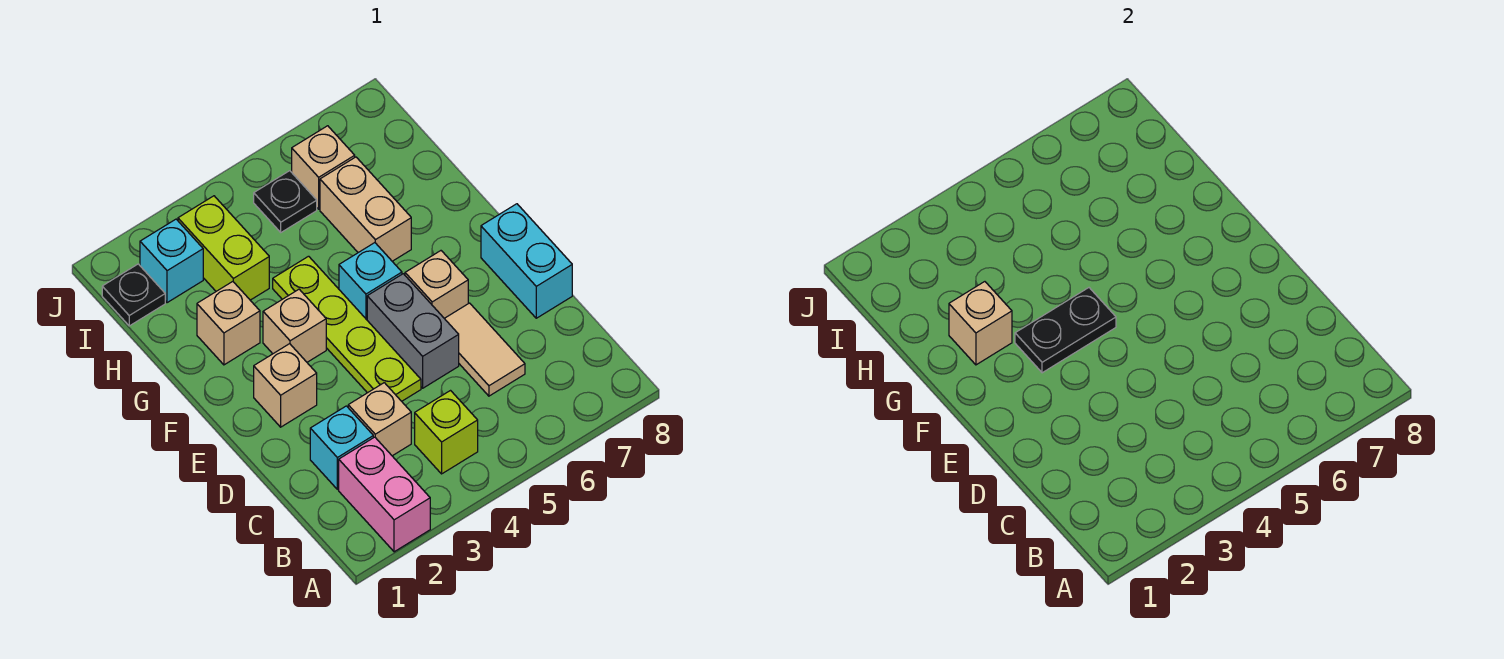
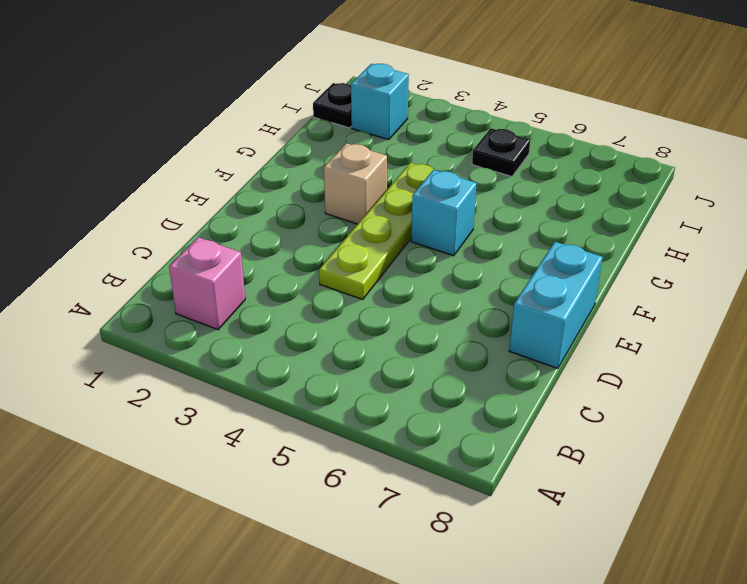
pink brick B2 level 1 -> pink brick A2:B2 level 1
none -> lime brick B4 level 1
none -> cyan brick C2 level 1
none -> tan brick C3 level 1

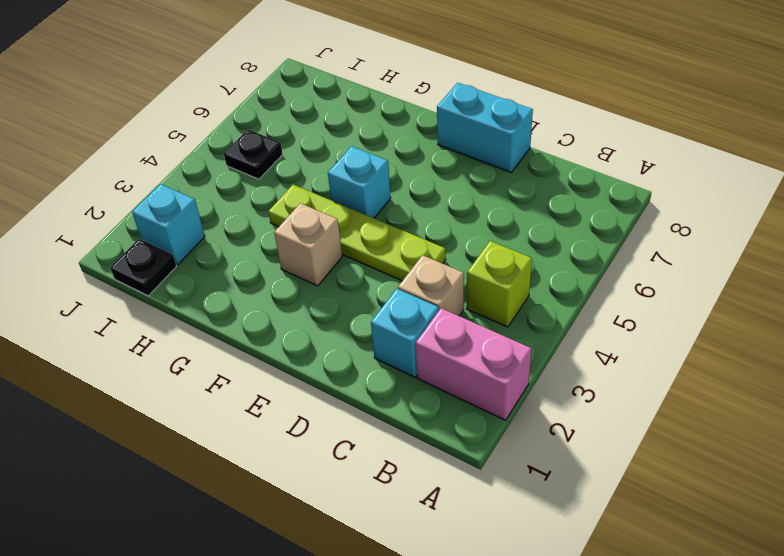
none -> tan tile C6:D6 level 1
none -> grey brick D5:E5 level 1
none -> tan brick E2 level 1

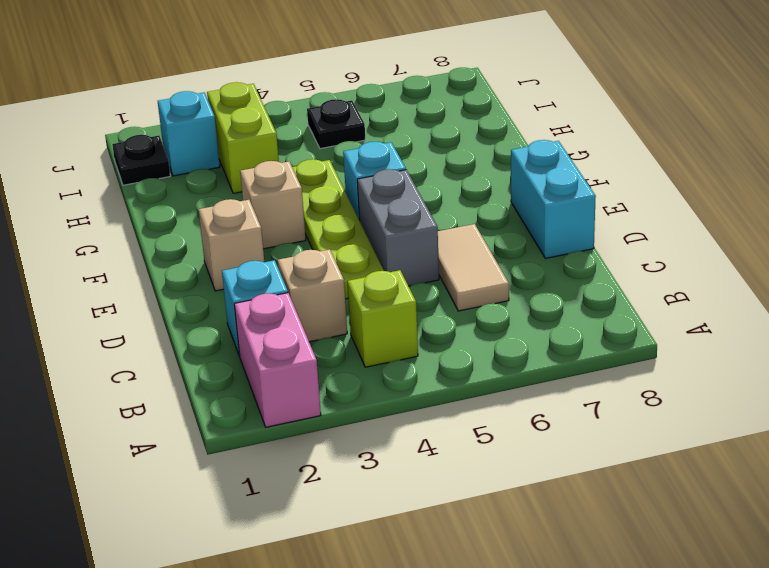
none -> tan brick E6 level 1
none -> tan brick G2 level 1
none -> tan brick G6:H6 level 1

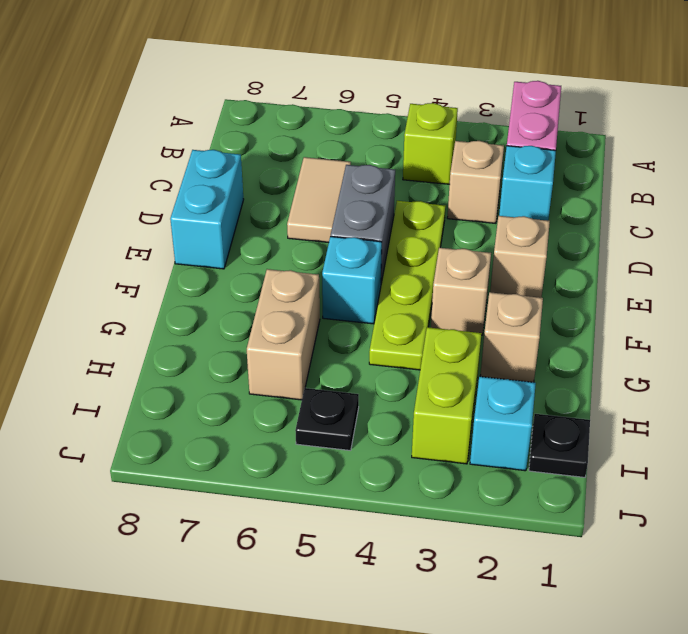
none -> tan brick E6 level 1
none -> tan brick I6 level 1
none -> black plate F3:F4 level 2

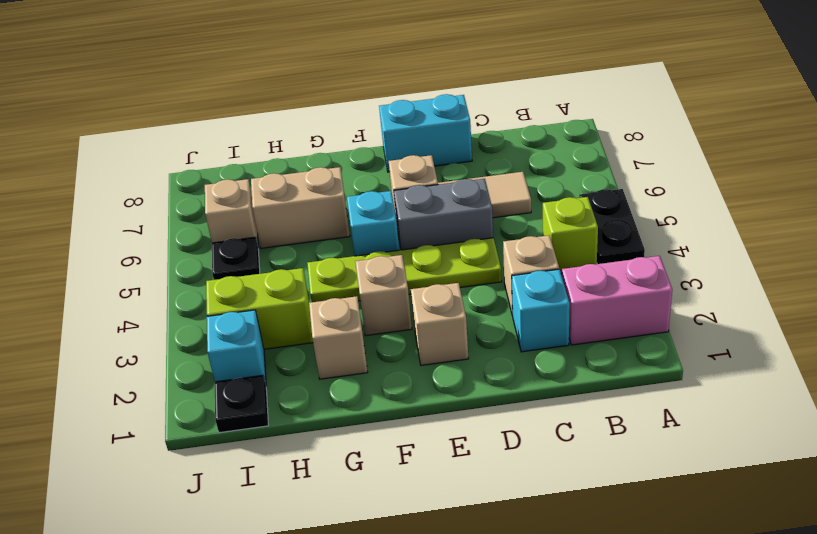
black plate A4:A5 level 1 -> black plate F3:F4 level 2
none -> tan brick G2 level 2

